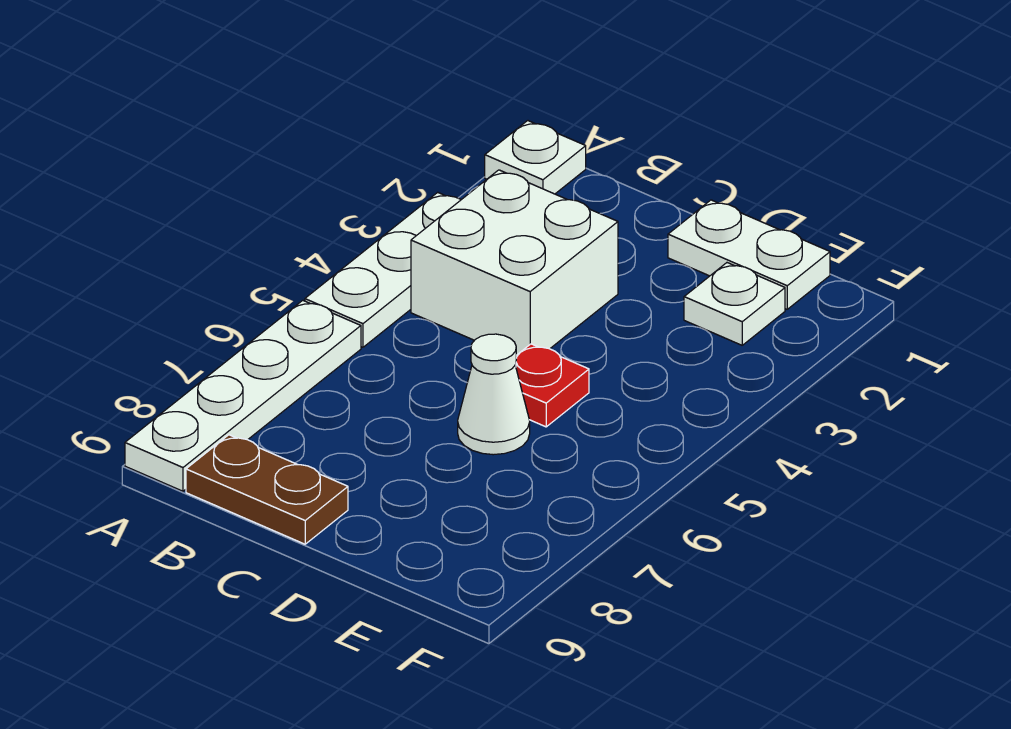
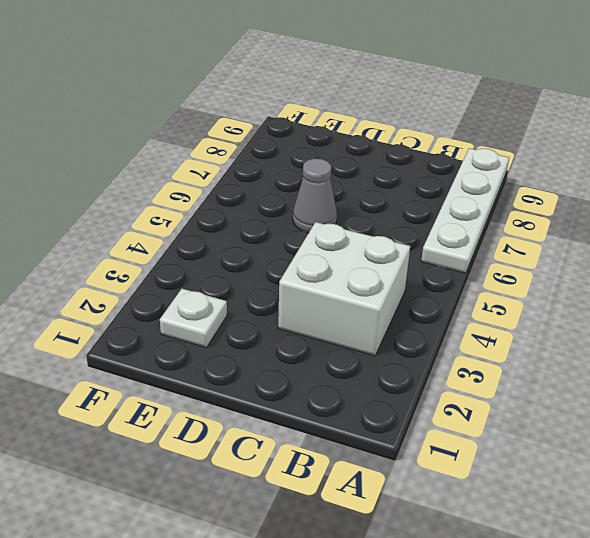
grey cone D6 level 1 -> white cone D6 level 1
none -> white plate A1 level 1
none -> white plate A3:A5 level 1

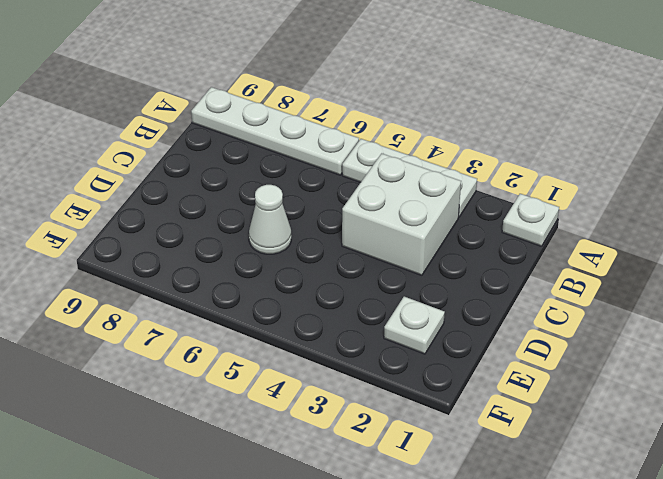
none -> brown plate B9:C9 level 1
none -> white plate D1:E1 level 1

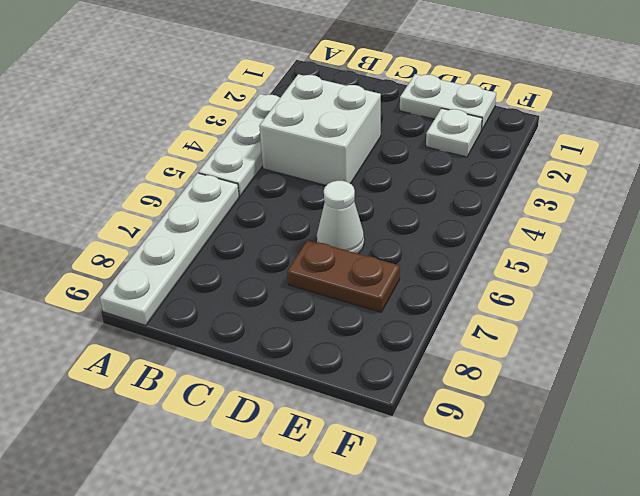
brown plate D7:E7 level 1 -> brown plate B9:C9 level 1
none -> white plate A1 level 1
none -> red plate D5 level 1

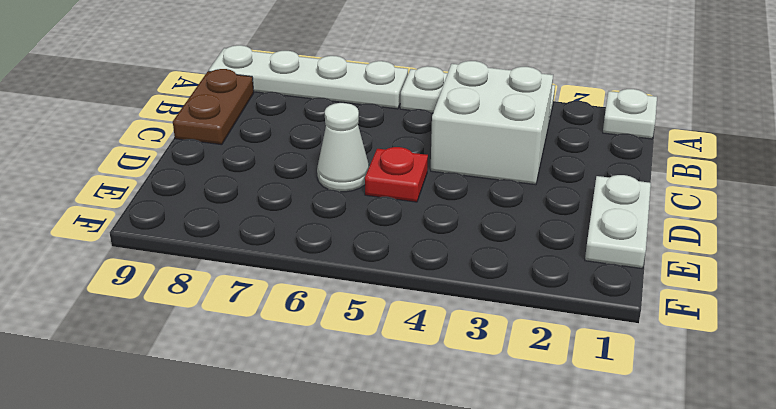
none -> white plate E2 level 1

